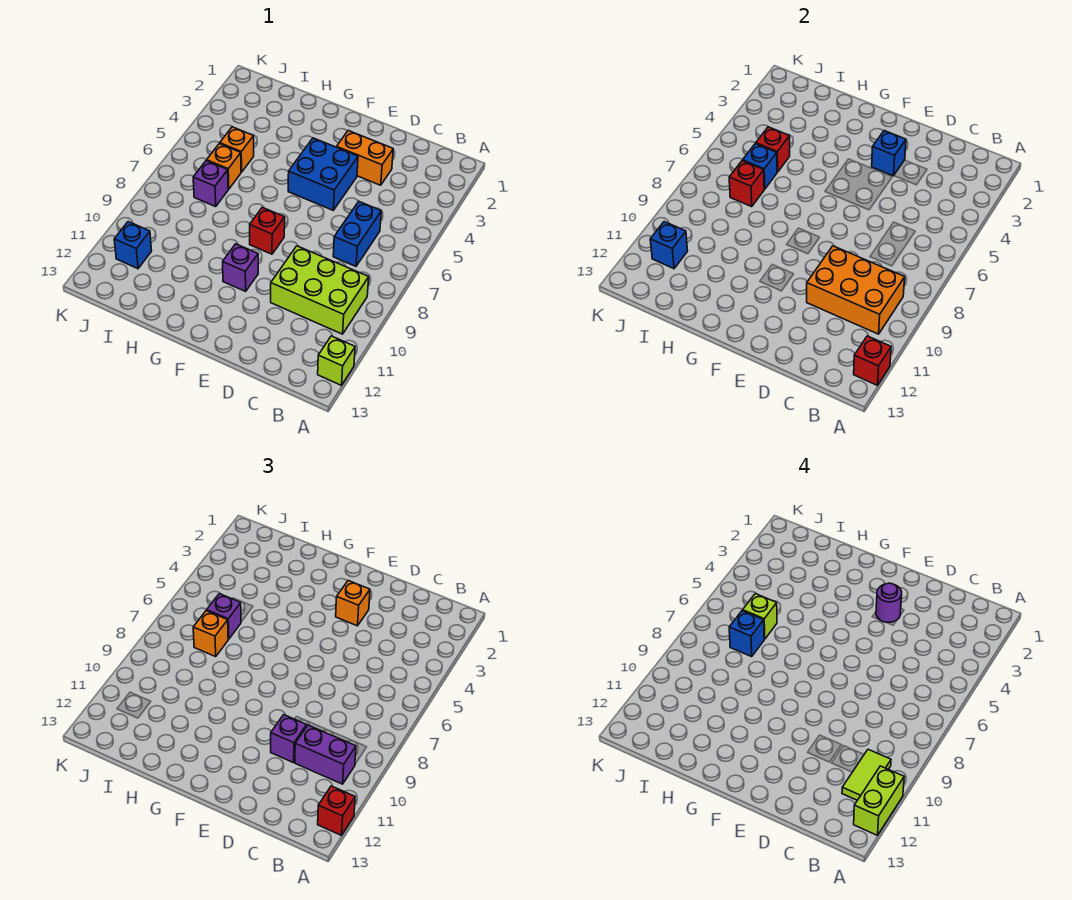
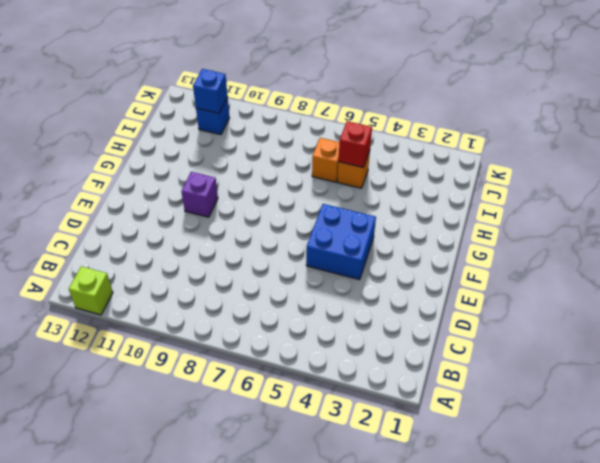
none -> lime brick B9:D10 level 1
none -> blue brick C6:C7 level 1
none -> orange brick D3:E3 level 1

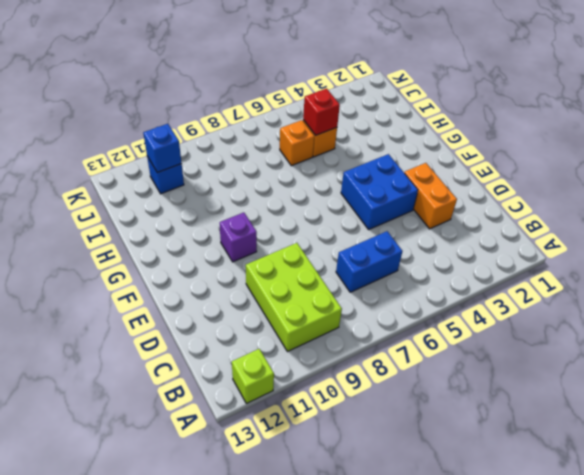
none -> red brick F8 level 1
none -> purple brick I7 level 1
none -> red brick A12 level 2

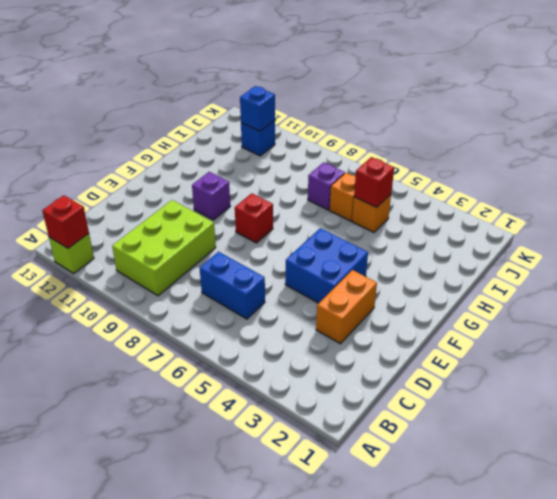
none -> orange brick B9:D10 level 2
none -> blue brick E3 level 2
none -> blue brick I6 level 2

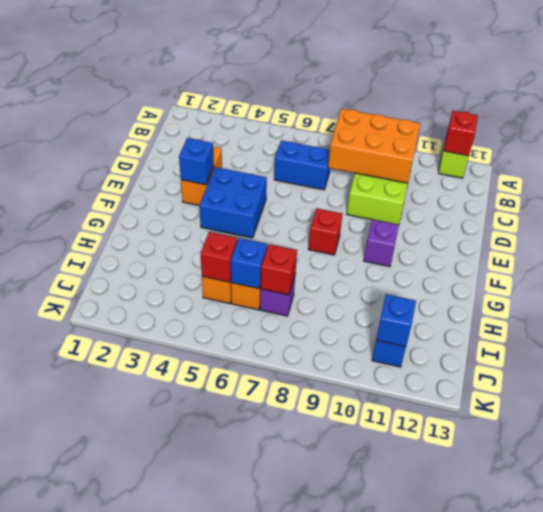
orange brick B8:C10 level 2 -> orange brick B9:D10 level 2
none -> red brick A12 level 3
none -> purple brick B10:C10 level 3
none -> purple brick D10 level 3

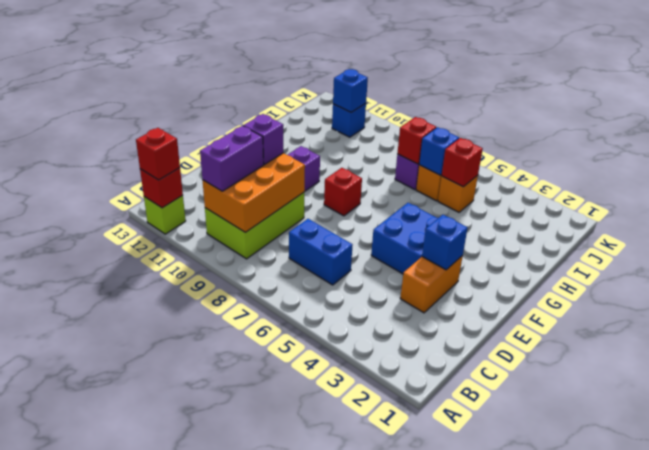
none -> orange brick E3 level 3
none -> purple brick I6 level 3
none -> orange brick I7 level 3

